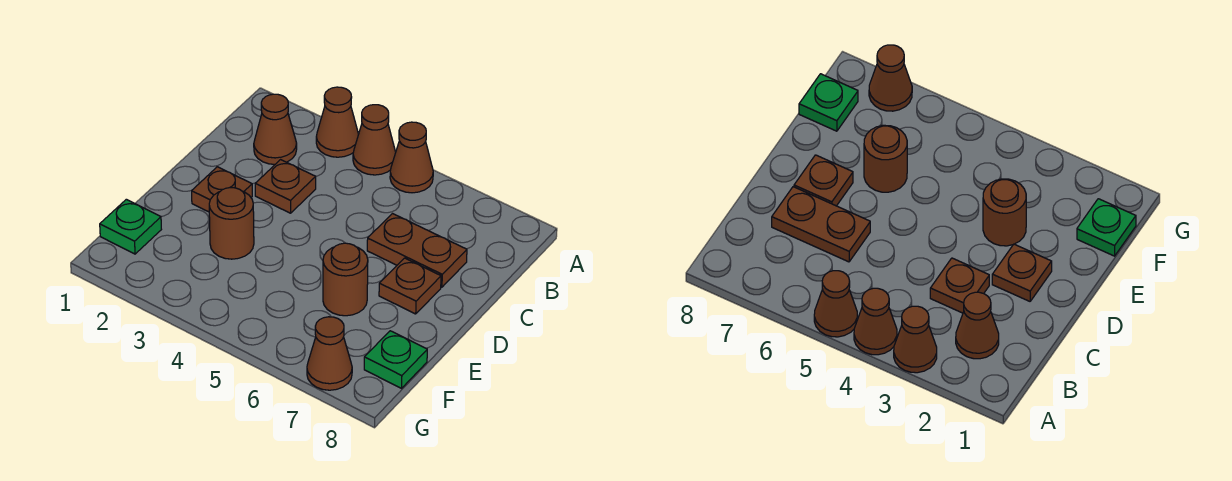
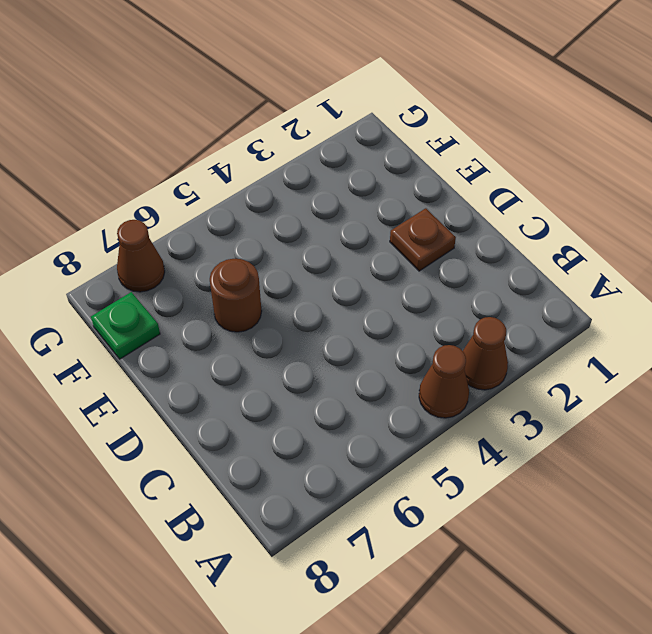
none -> brown cone A5 level 1
none -> brown cone B2 level 1
none -> brown plate C3 level 1

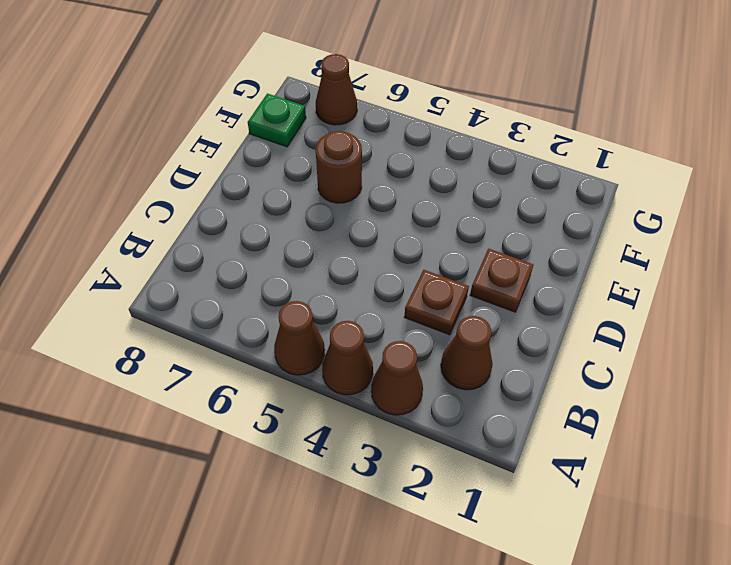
none -> brown plate C6:C7 level 1
none -> brown plate D7 level 1
none -> brown round brick E3 level 1

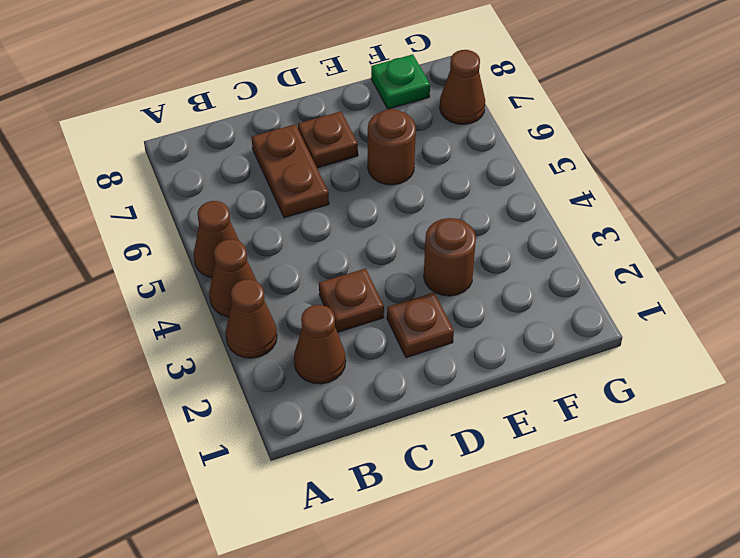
none -> green plate F1 level 1

